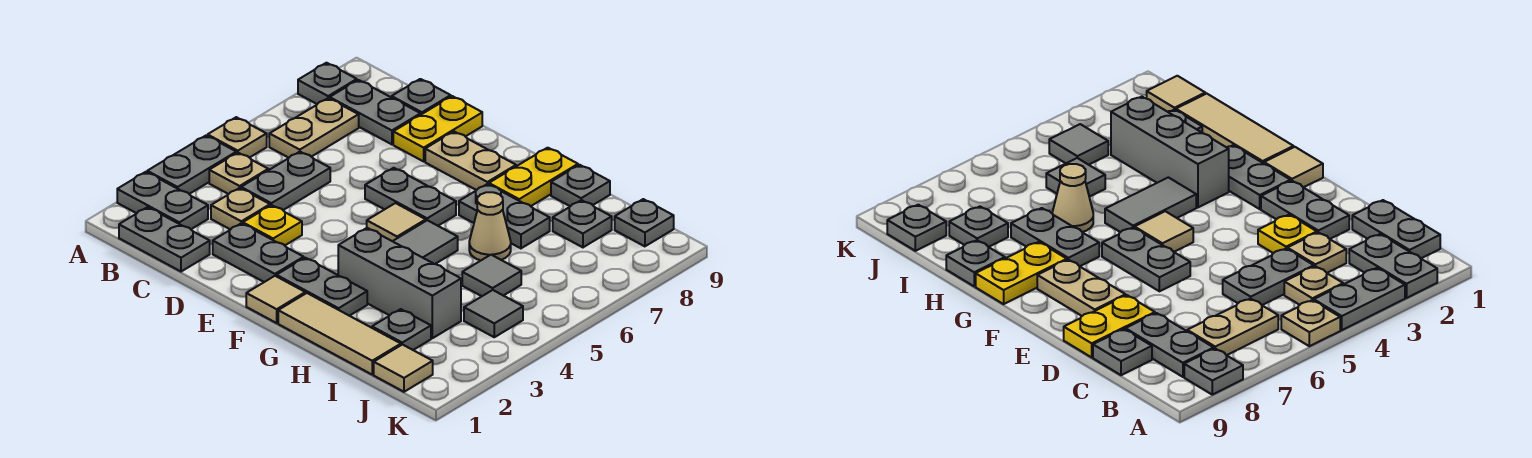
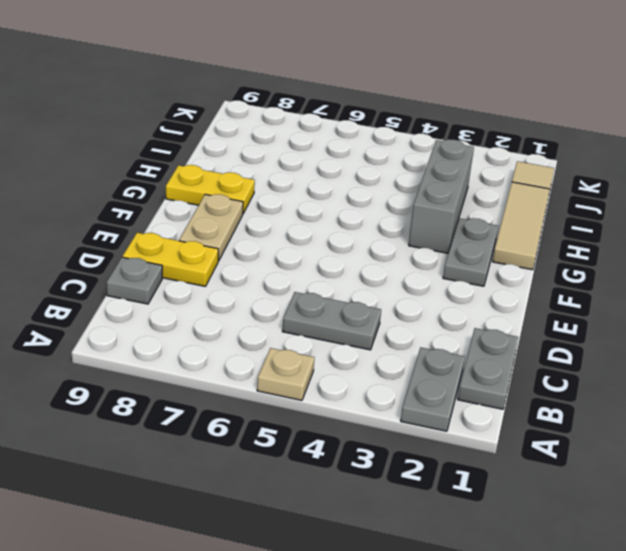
none -> grey plate A3:A4 level 1
none -> grey plate A8 level 1
none -> tan plate B4 level 1
none -> tan plate B6:B7 level 1

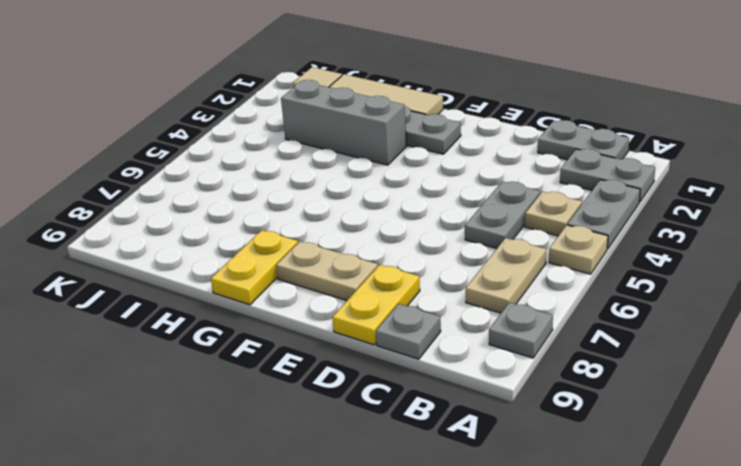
none -> grey plate B8:C8 level 1
none -> tan plate C3 level 1
none -> grey plate D2:E2 level 1
none -> yellow plate D3 level 1

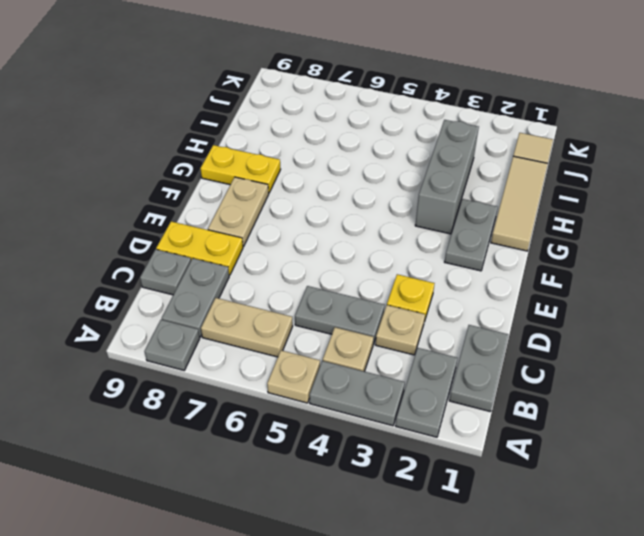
none -> grey plate D2:E2 level 1
none -> grey plate E6:F6 level 1
none -> tan tile F1 level 1
none -> tan tile F5 level 1

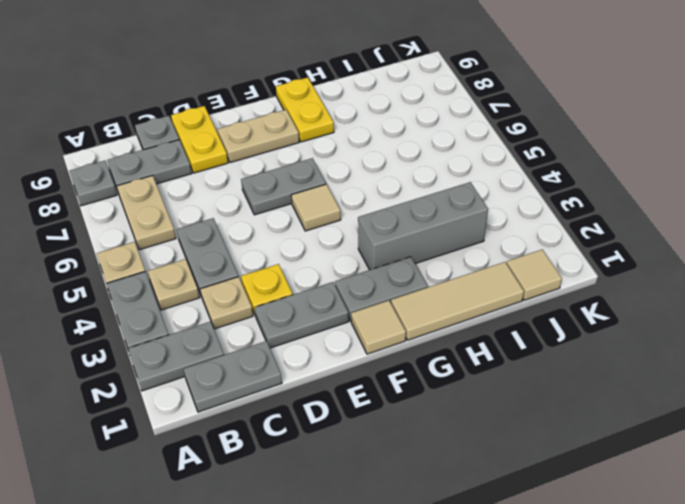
none -> grey tile G4:G5 level 1
none -> grey plate G7:H7 level 1
none -> tan cone H6 level 1
none -> grey plate H9 level 1

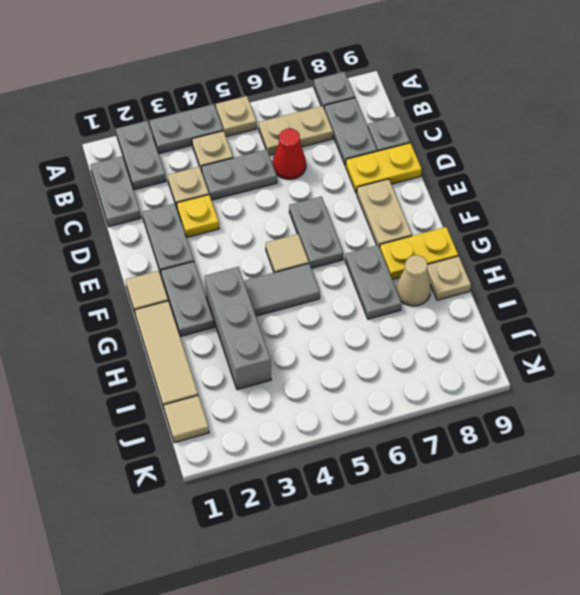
red cone C6 level 1 -> none
tan cone H8 level 1 -> tan cone H6 level 1
tan plate H9 level 1 -> grey plate H9 level 1
none -> grey plate I2 level 1
none -> grey tile I5 level 1
none -> grey plate I8 level 1
none -> grey tile J4 level 1

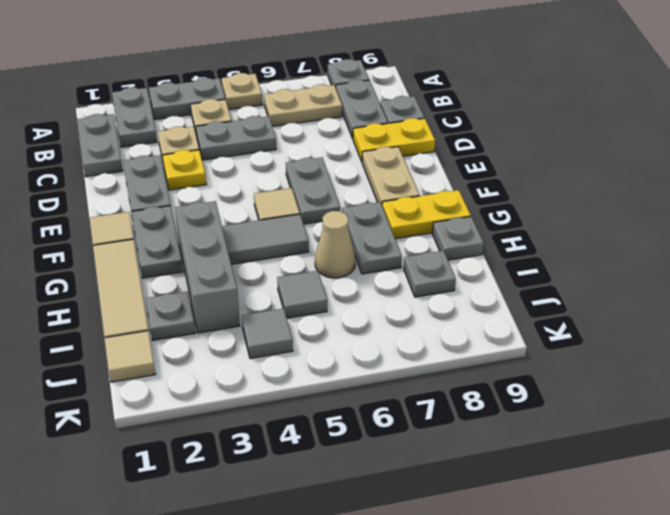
none -> grey plate J9 level 1

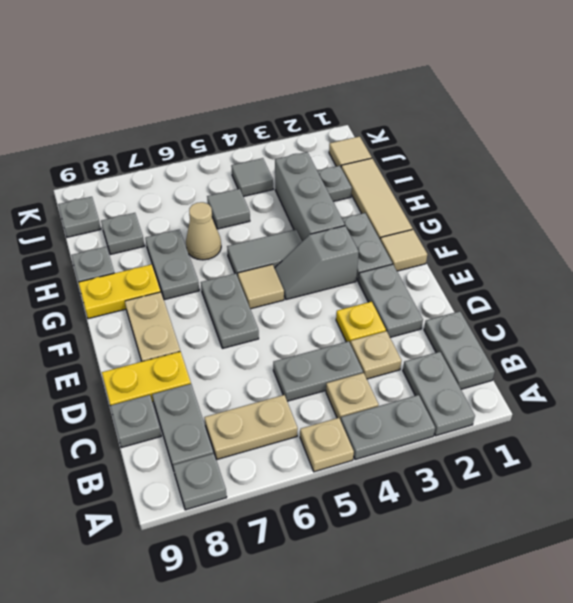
grey slope F3:F4 level 1 top 3 -> none

